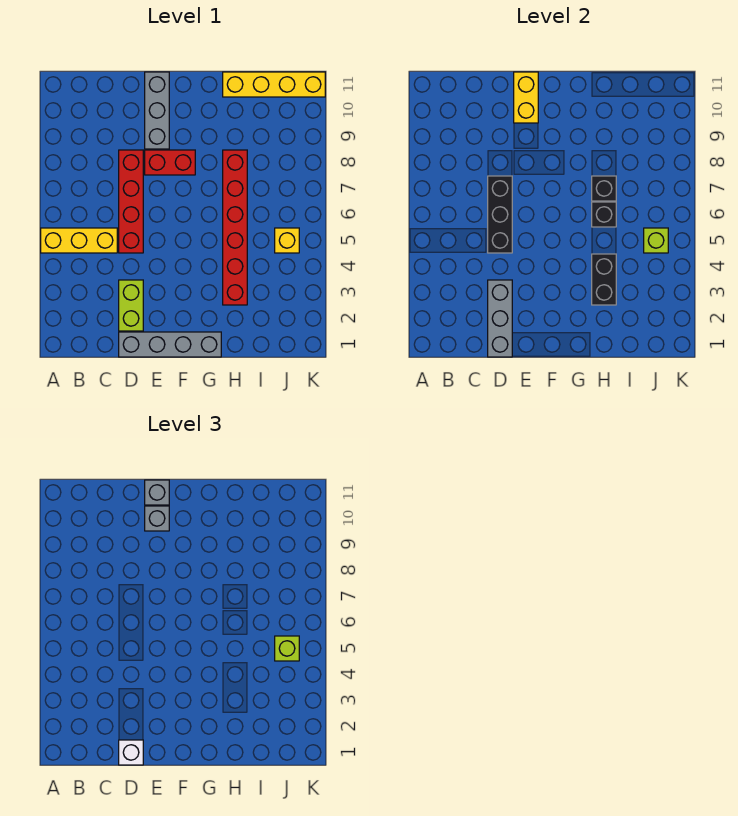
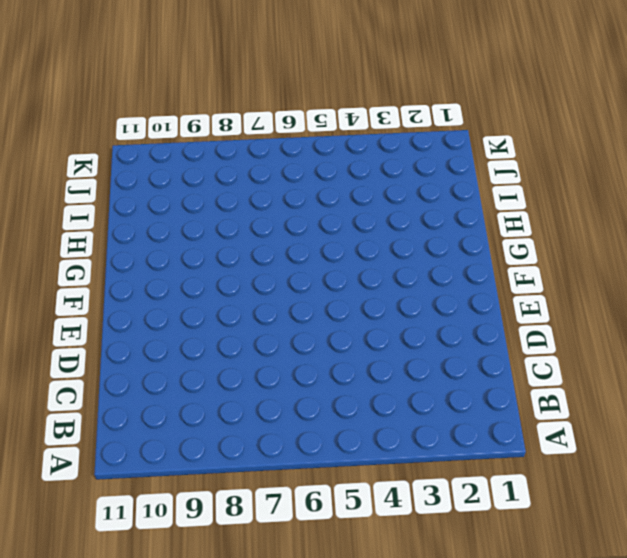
none -> yellow brick A5:C5 level 1
none -> grey brick D1:G1 level 1
none -> lime brick D2:D3 level 1

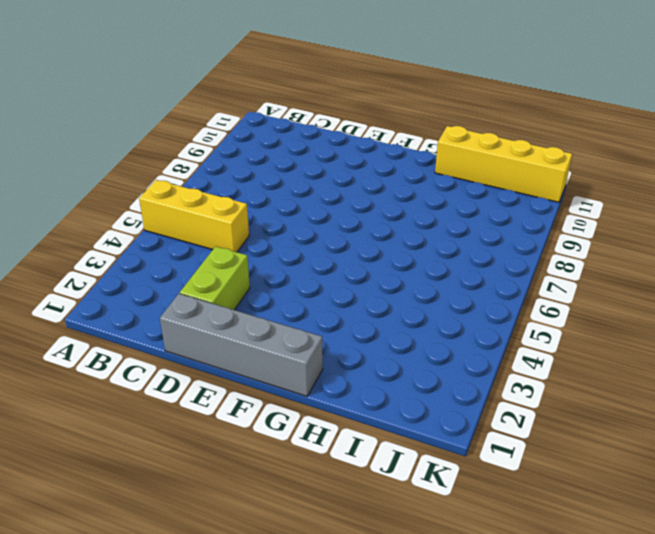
none -> red brick D5:D8 level 1
none -> red brick E8:F8 level 1
none -> grey brick E9:E11 level 1

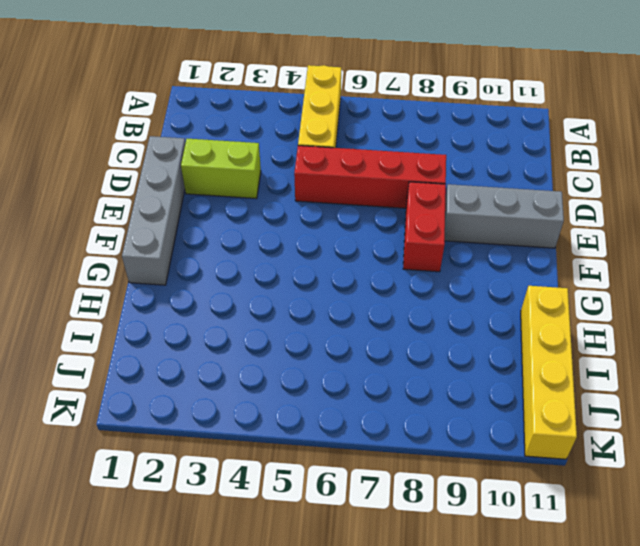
none -> red brick H3:H8 level 1
none -> yellow brick J5 level 1
none -> grey brick D1:D3 level 2

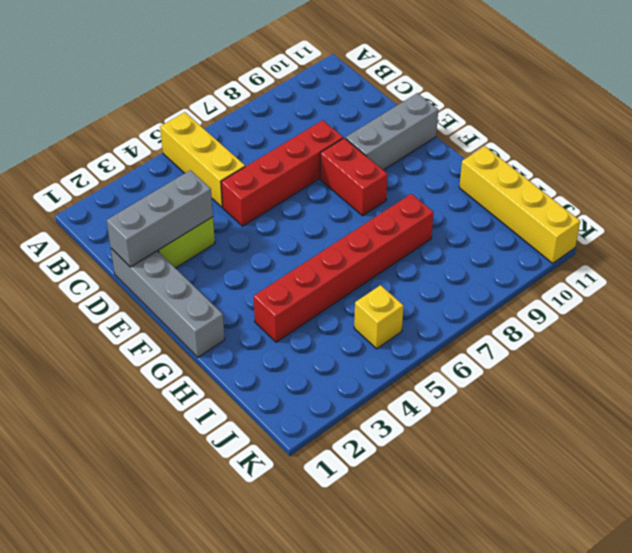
none -> black brick D5:D7 level 2
none -> yellow brick E10:E11 level 2
none -> black brick H3:H4 level 2

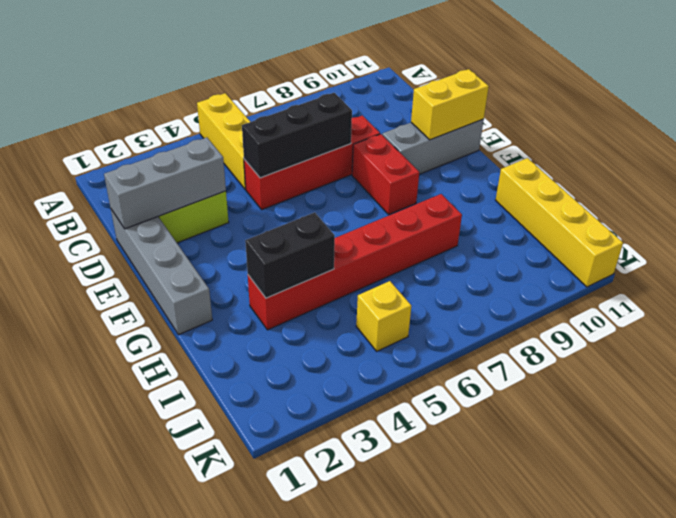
none -> black brick H6 level 2
none -> black brick H7 level 2
none -> lime brick J5 level 2

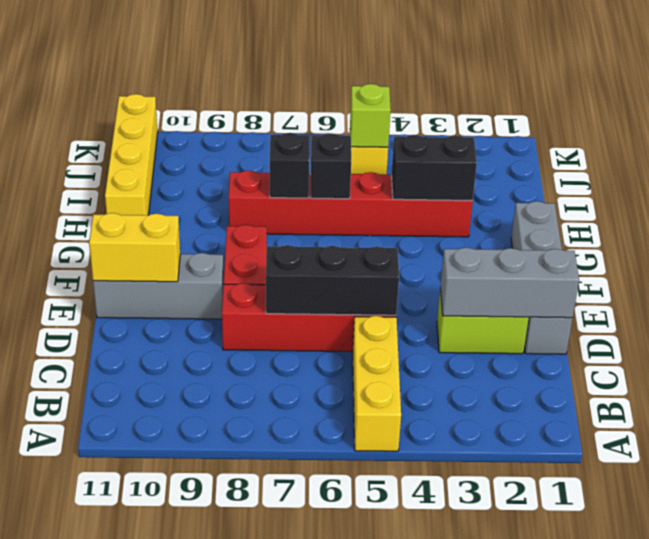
none -> white brick D1 level 3
none -> grey brick E10 level 3
none -> grey brick E11 level 3

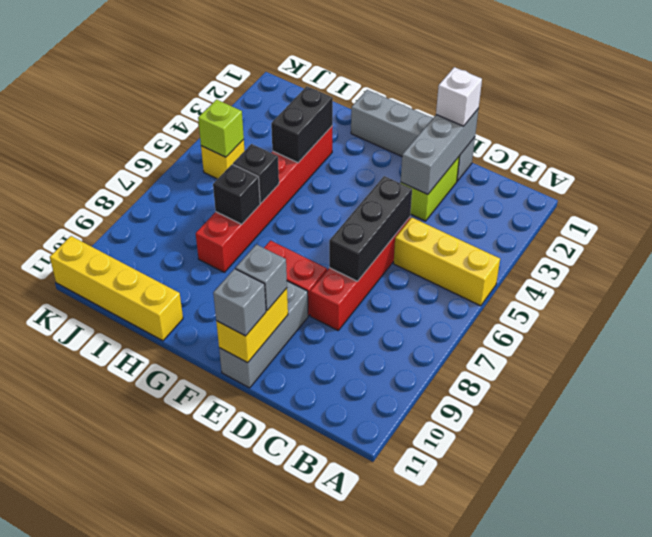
none -> lime brick J5 level 3

